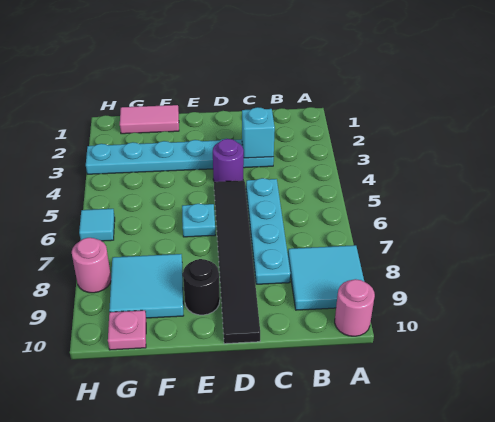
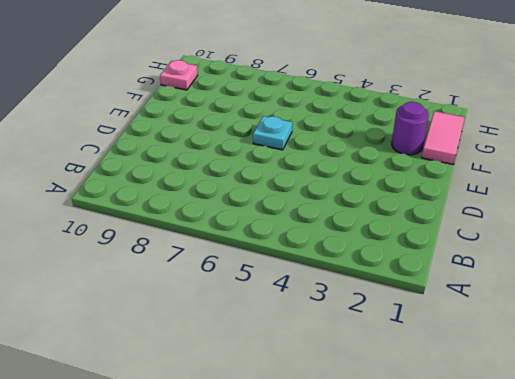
purple round brick F2 level 1 -> purple round brick D4 level 1
none -> cyan tile A8:B9 level 1
none -> pink round brick A10 level 1
none -> cyan plate C3:H3 level 1

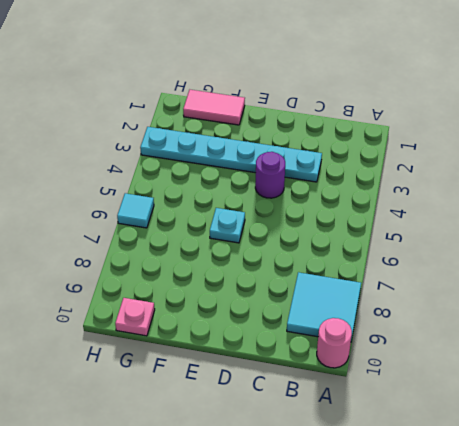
none -> cyan plate C5:C8 level 1
none -> black tile D5:D10 level 1
none -> black round brick E9 level 1

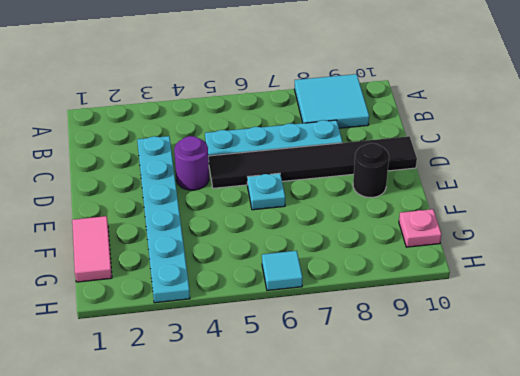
none -> pink round brick A10 level 1
none -> cyan tile F8:G9 level 1
none -> pink round brick H8 level 1

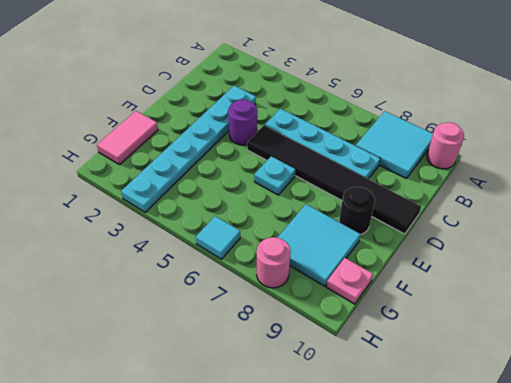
none -> cyan brick C3 level 2

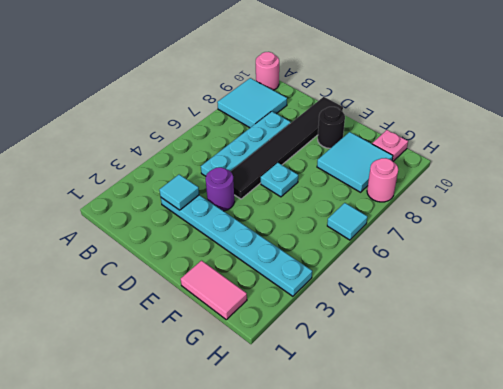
cyan tile C3 level 2 -> cyan brick C3 level 2

